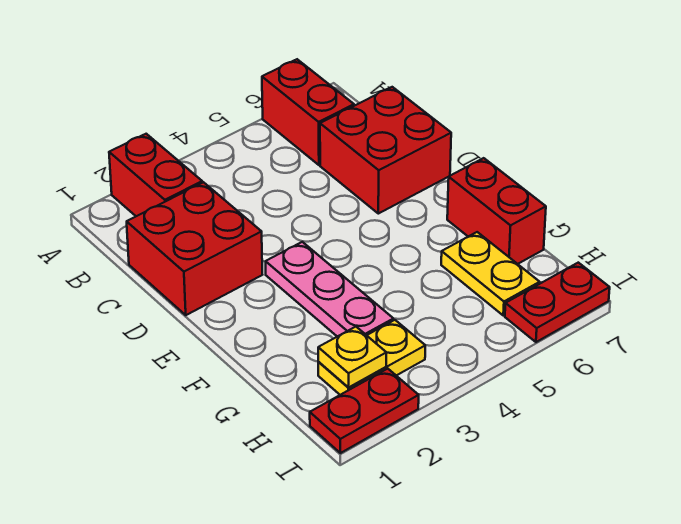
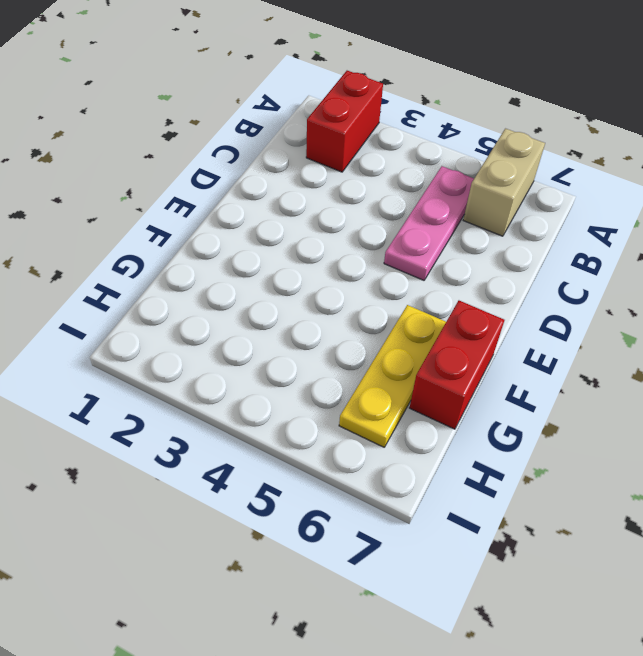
tan brick A6:B6 level 1 -> red brick A6:B6 level 1
pink plate B5:D5 level 1 -> pink plate E3:G3 level 1
yellow plate F6:H6 level 1 -> yellow plate G6:H6 level 1
none -> red brick C1:D2 level 1
none -> red brick C6:D7 level 1

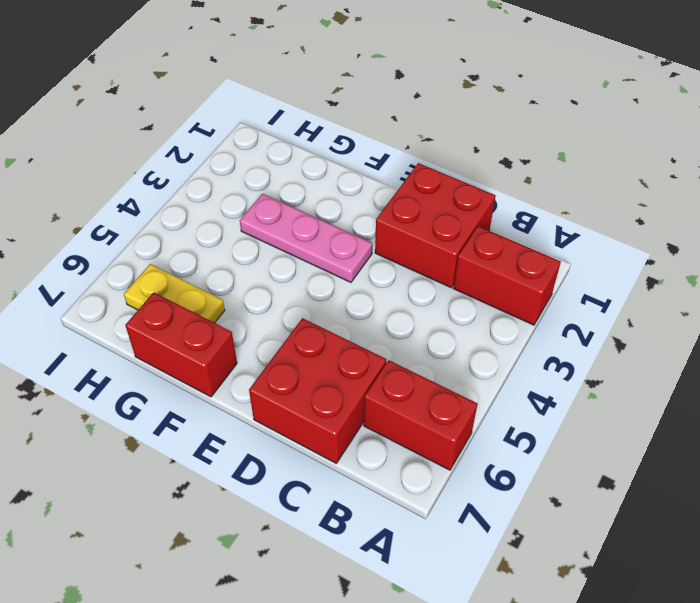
none -> yellow plate H2:H3 level 1
none -> red plate I1:I2 level 1

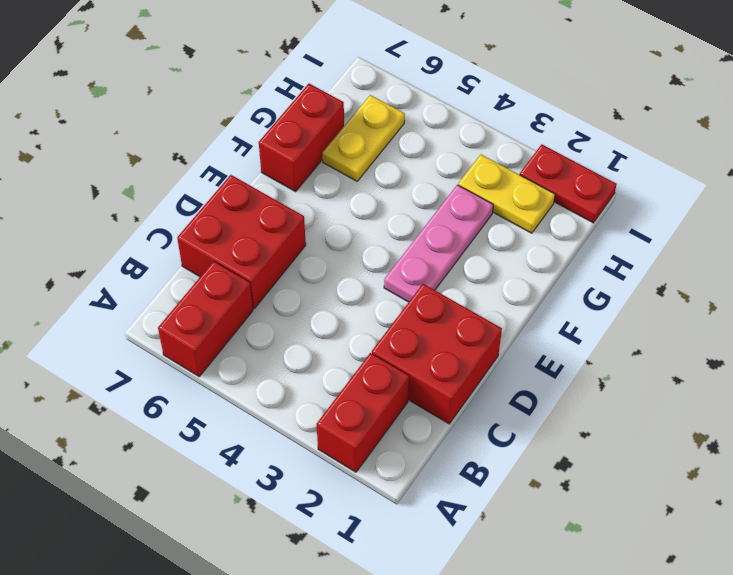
none -> red plate I6:I7 level 1
none -> yellow plate H2 level 2

